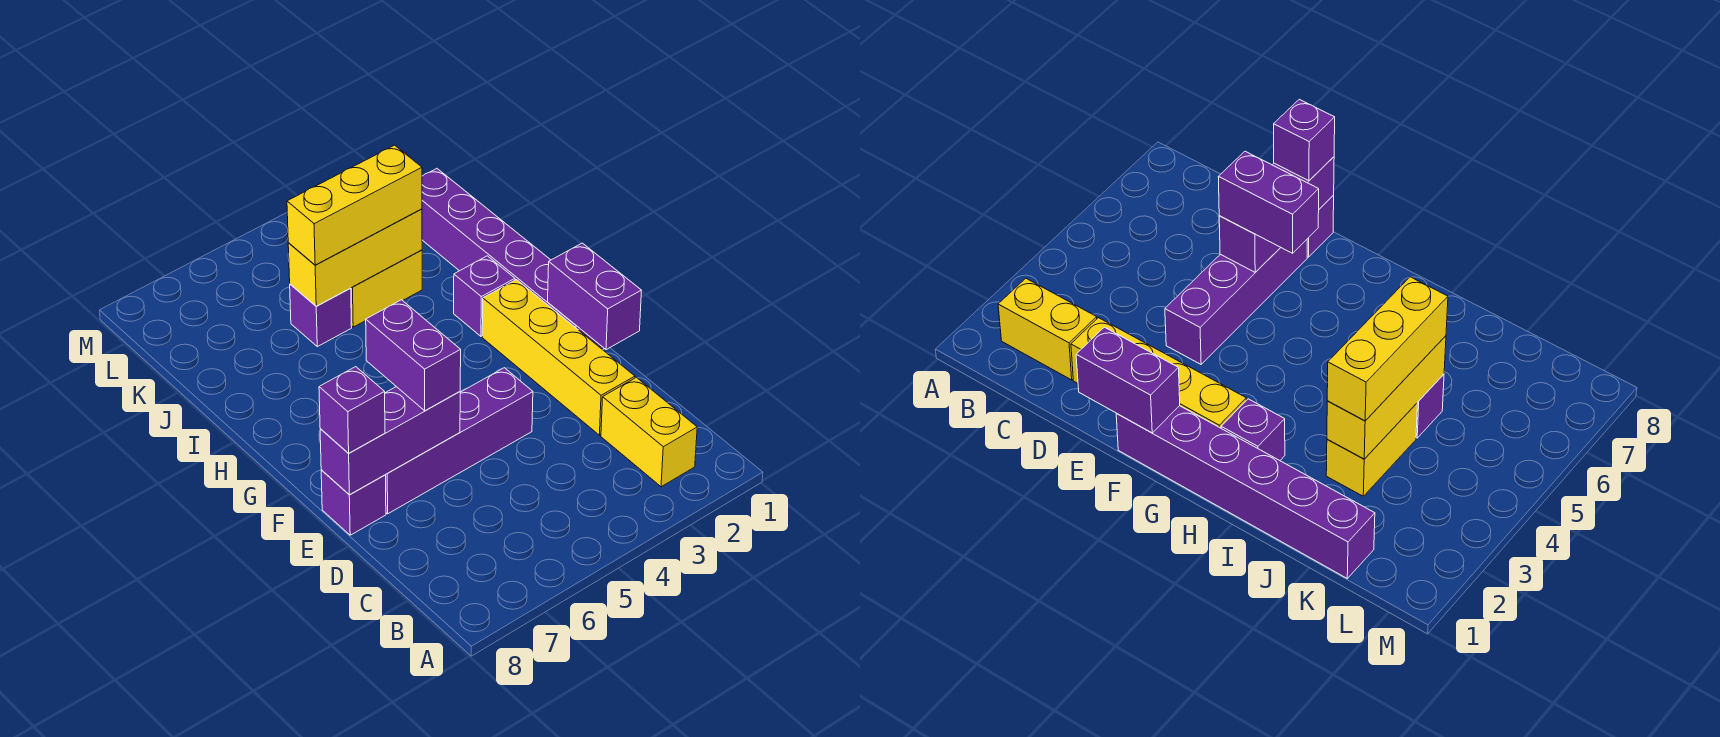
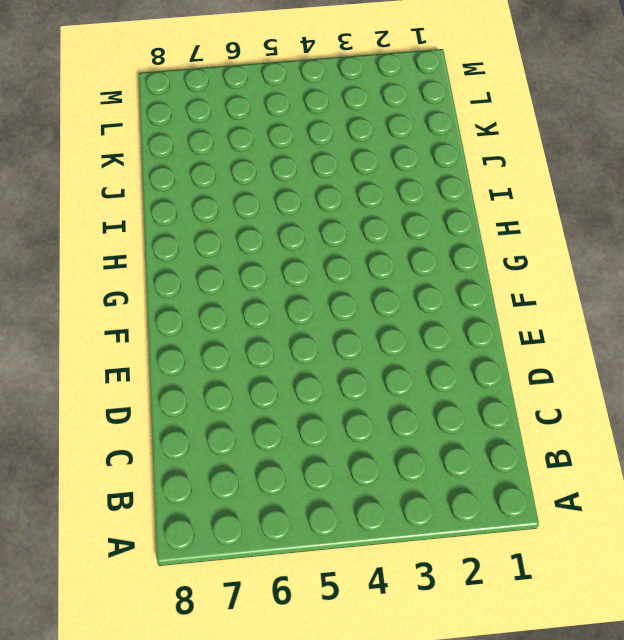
none -> yellow brick B2:C2 level 1
none -> yellow brick D2:G2 level 1
none -> purple brick E4:E7 level 1

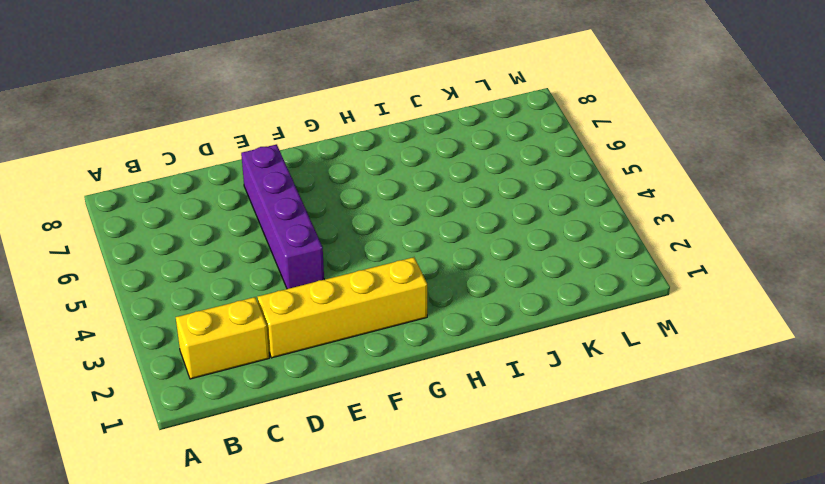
none -> purple brick E8 level 1
none -> purple brick F1:K1 level 1
none -> purple brick H2 level 1

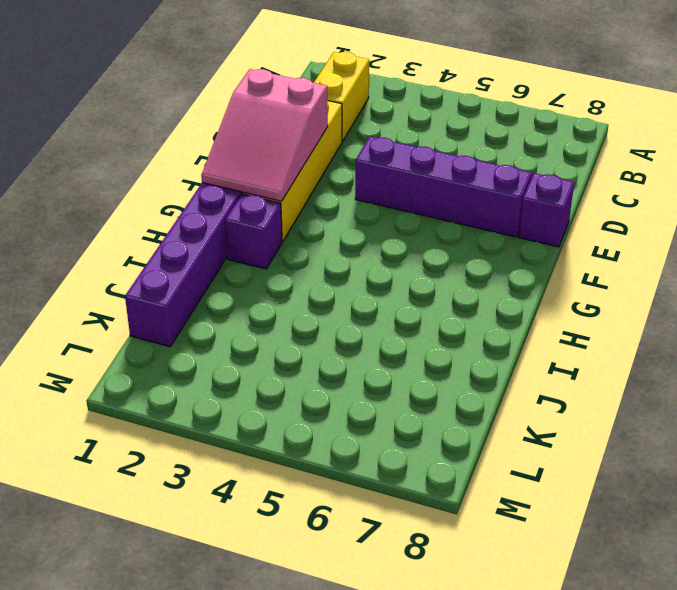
pink slope E1:G2 level 2 top E -> purple brick E1:F1 level 2
none -> yellow brick J3:J4 level 1
none -> purple brick J5 level 1
none -> purple brick E6:E8 level 2

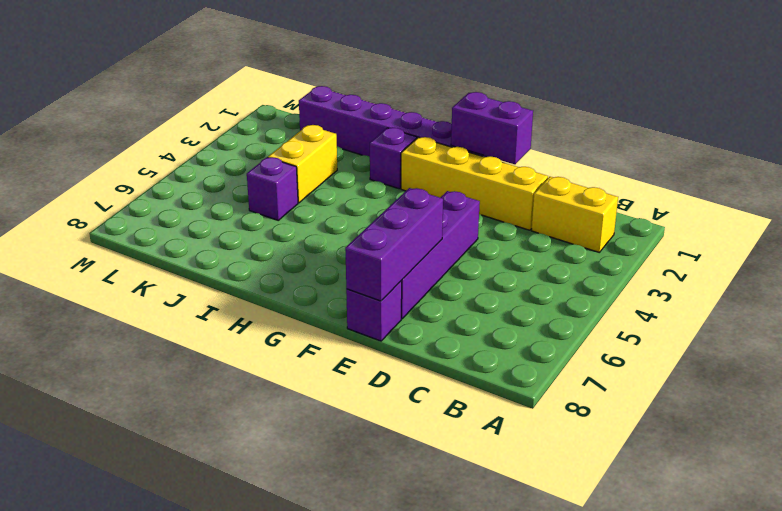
none -> yellow brick J3:J5 level 2
none -> purple brick E6:F6 level 3
none -> purple brick E8 level 3

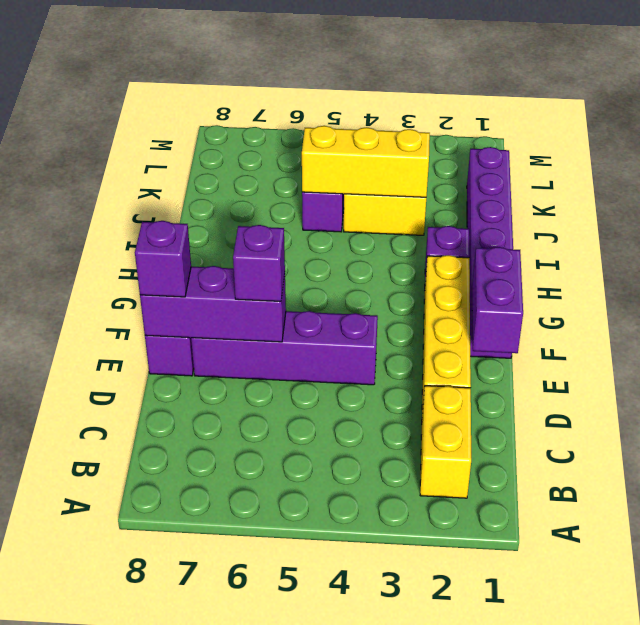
purple brick E6 level 3 -> purple brick E6:F6 level 3
none -> yellow brick J3:J5 level 3

